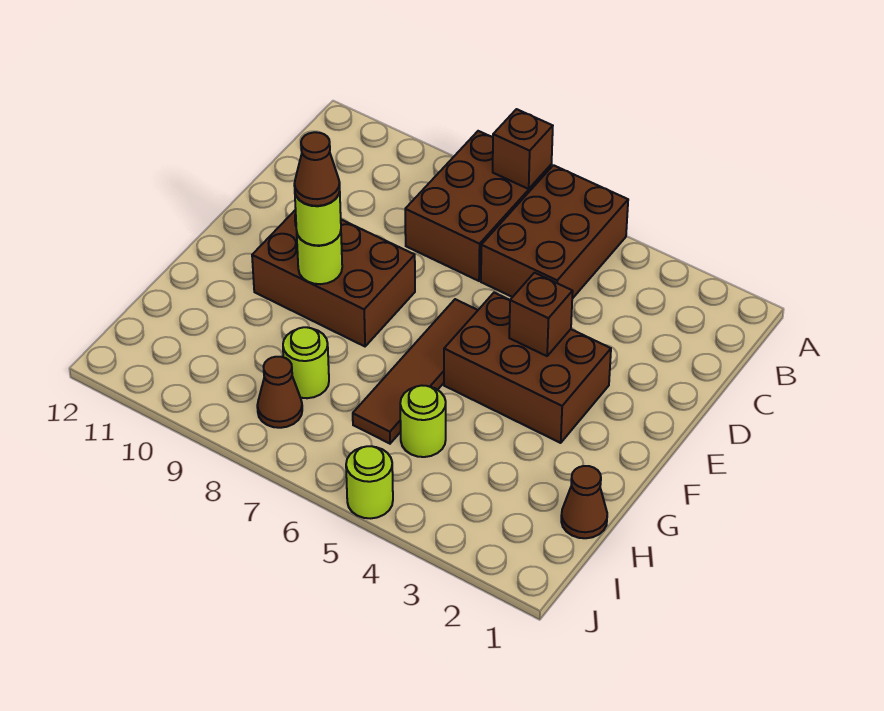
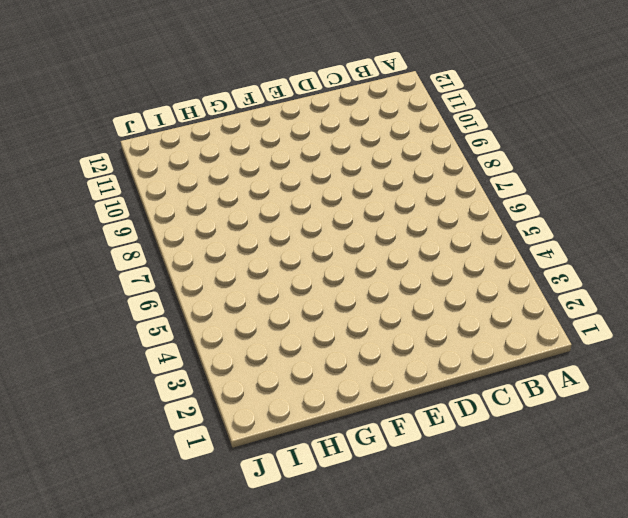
none -> brown brick A5:C6 level 1
none -> brown brick A7:C8 level 1
none -> brown brick E3:F5 level 1

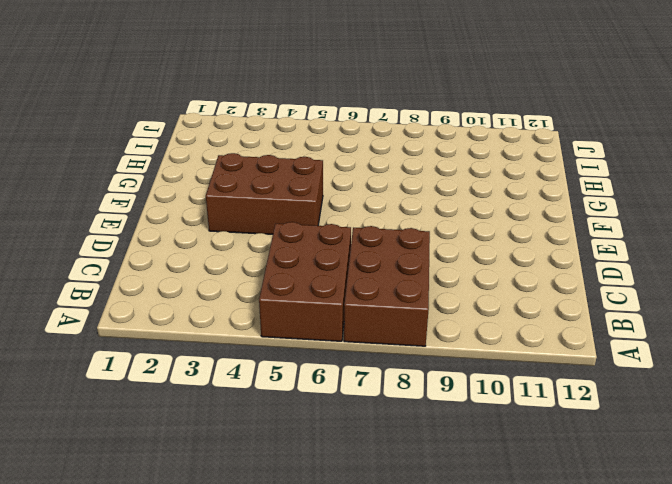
none -> brown tile E6:H6 level 1
none -> brown brick E8:F10 level 1
none -> brown cone H1 level 1

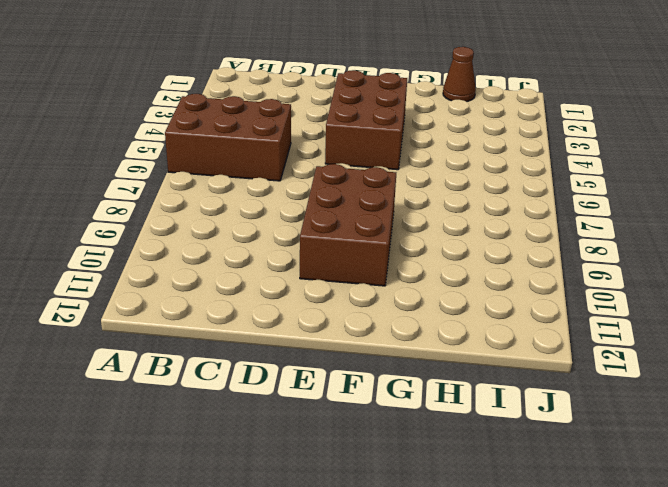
none -> brown brick A7:C8 level 1
none -> brown tile E6:H6 level 1
none -> lime round brick H5 level 1

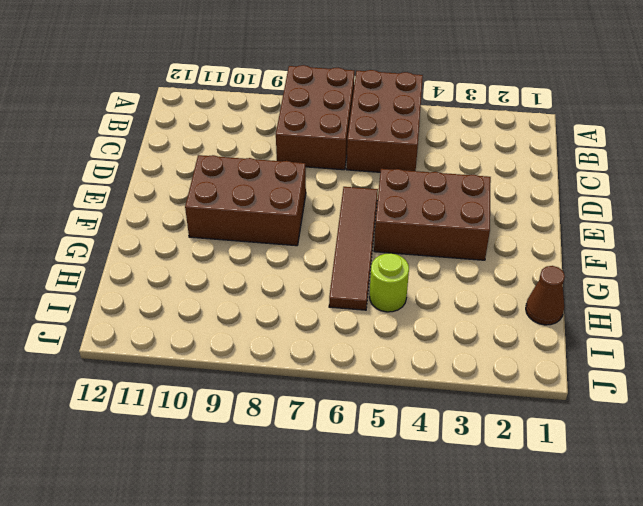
none -> lime round brick H8 level 1
none -> brown cone I8 level 1
none -> lime round brick J5 level 1

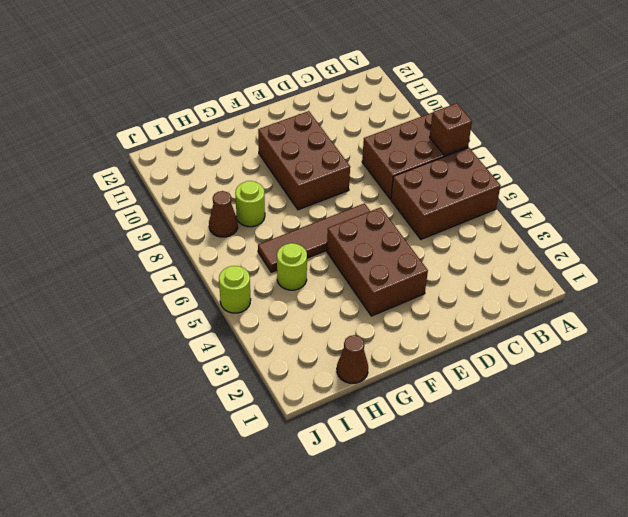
none -> brown brick E4 level 2
none -> lime round brick F9 level 2
none -> lime round brick F9 level 3

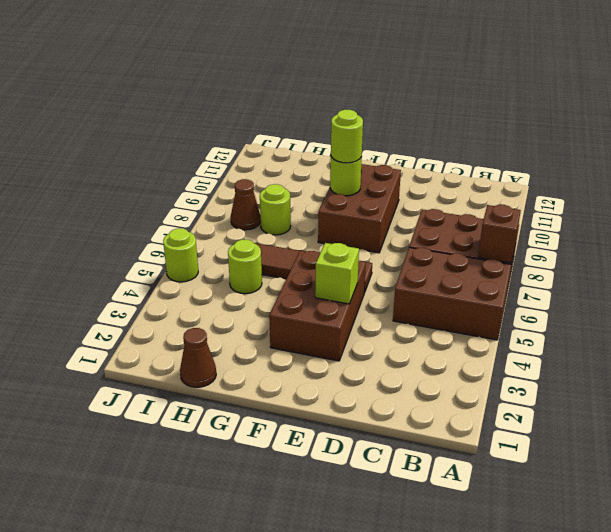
lime brick E4 level 2 -> brown brick E4 level 2
none -> brown cone F9 level 4

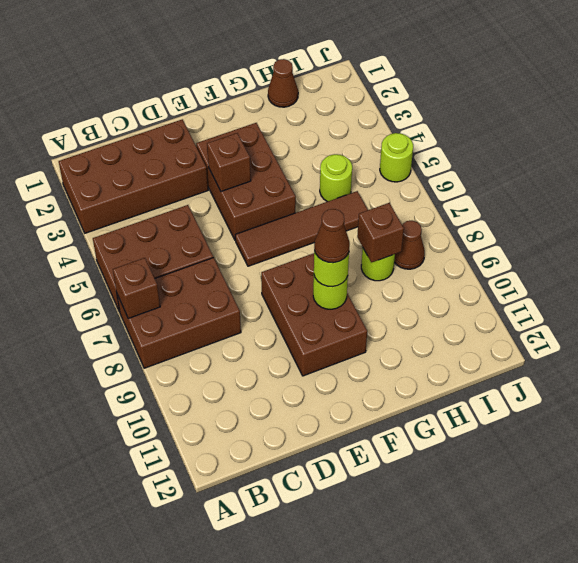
brown brick A2:D3 level 1 -> none
brown brick H8 level 2 -> none

